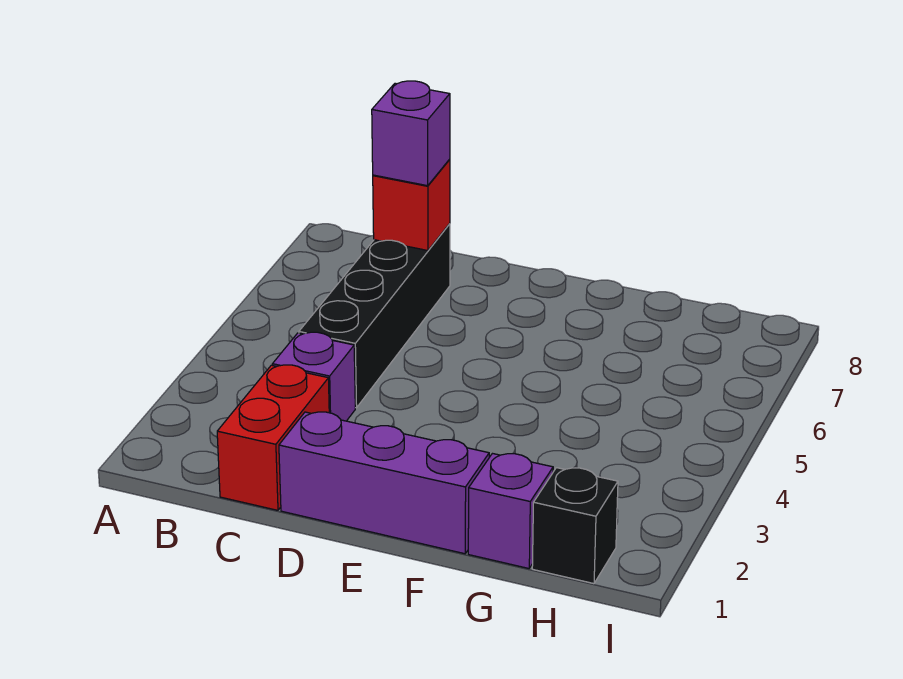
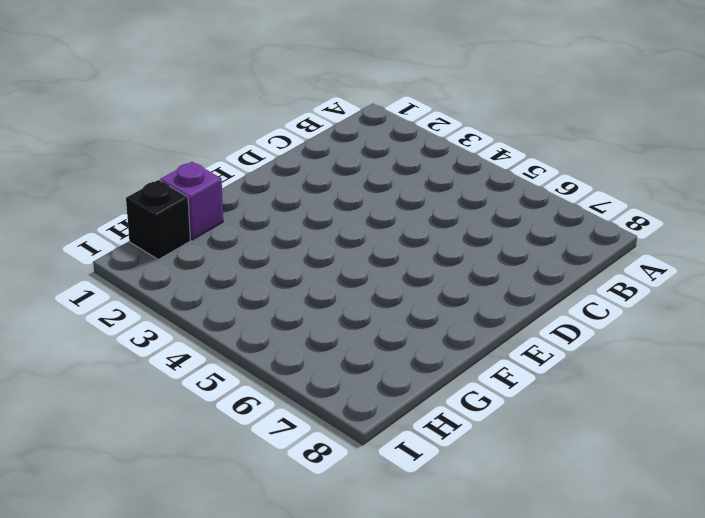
none -> red brick C1:C2 level 1
none -> purple brick C3 level 1

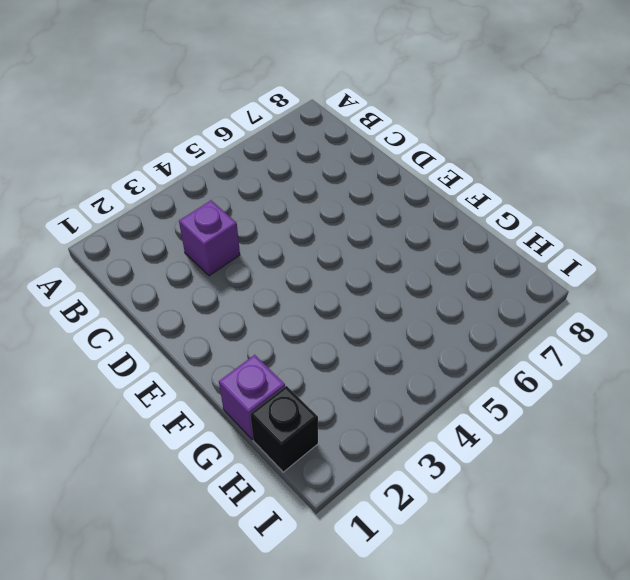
none -> red brick C1:C2 level 1
none -> black brick C4:C7 level 1

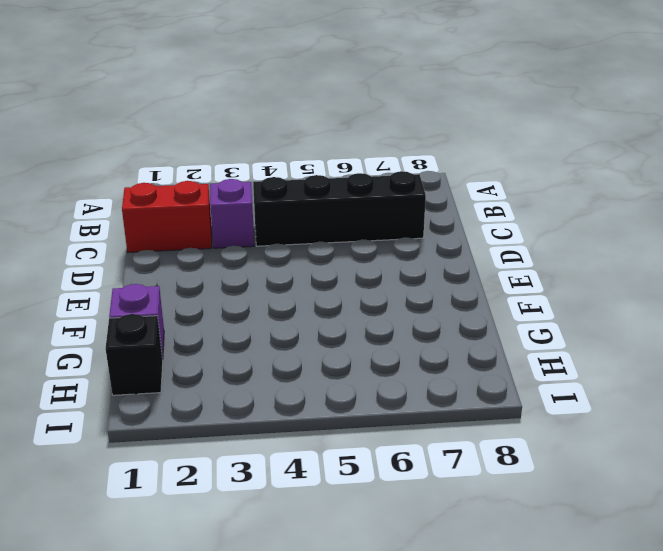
none -> purple brick D1:F1 level 1
none -> red brick C7 level 2

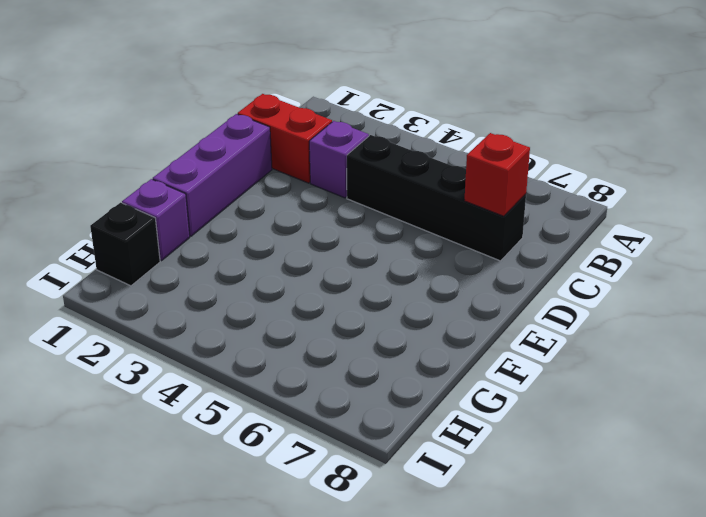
none -> purple brick C7 level 3

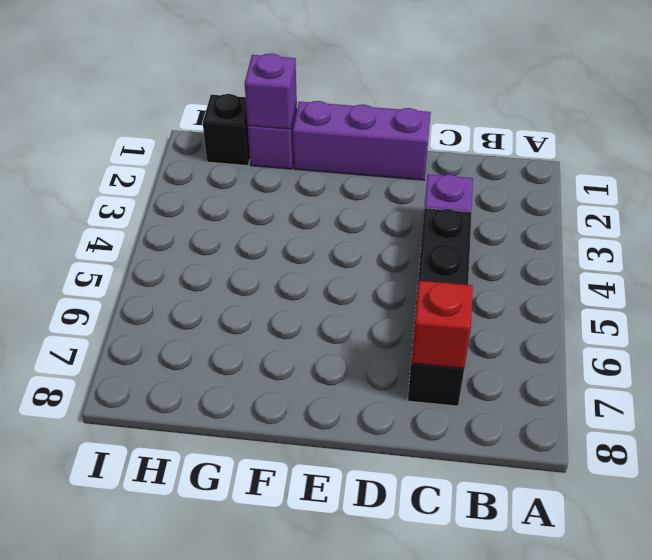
purple brick G1 level 2 -> purple brick C7 level 3
none -> red brick C1:C2 level 1

